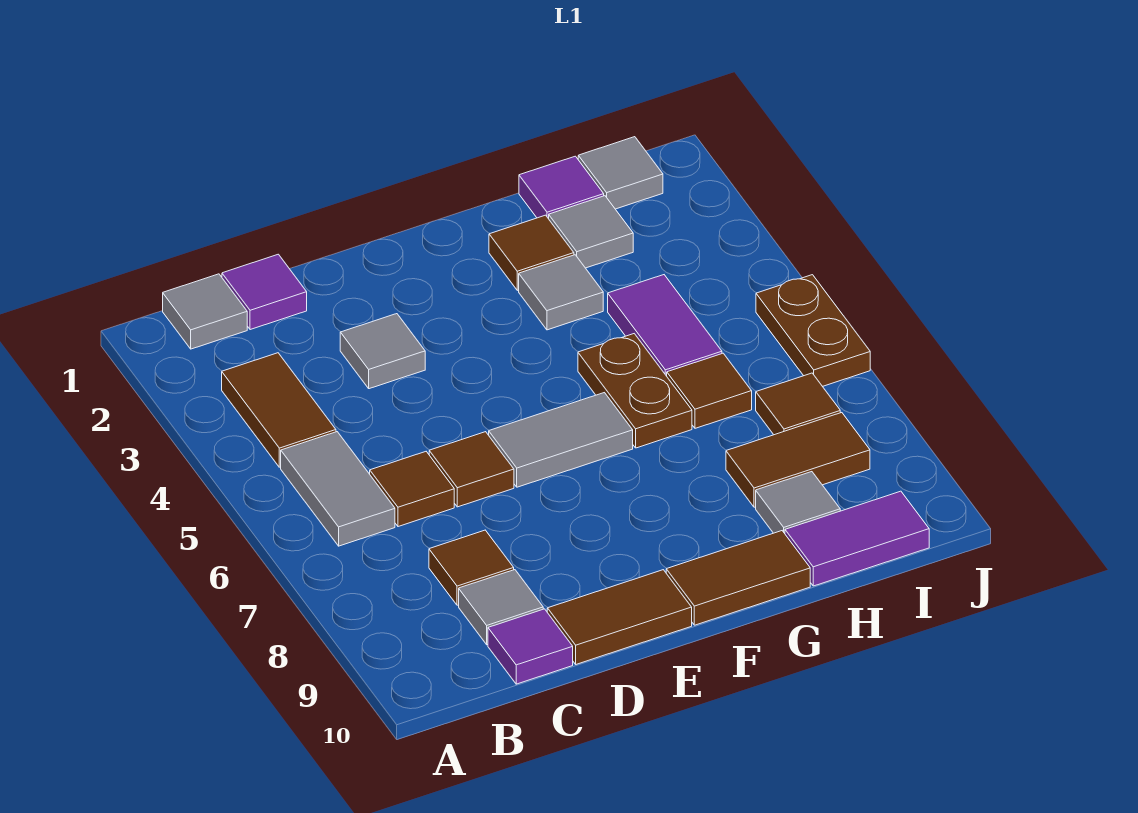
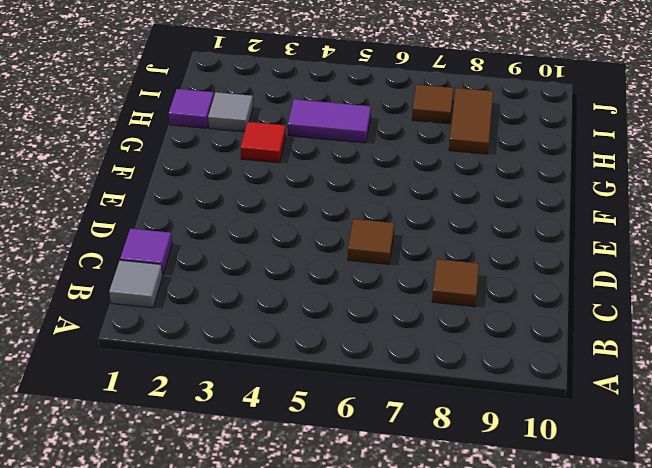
red tile G3 level 1 -> grey tile G3 level 1
none -> brown tile B3:B4 level 1
none -> grey tile B5:B6 level 1
none -> brown tile C6 level 1

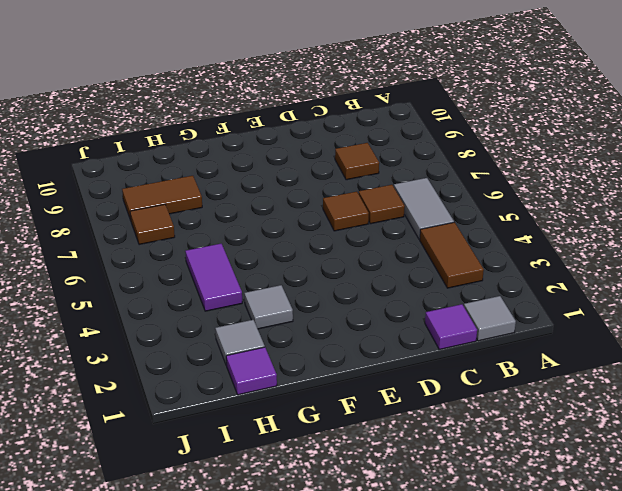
none -> grey tile C9 level 1
none -> purple tile C10 level 1
none -> grey tile D3 level 1

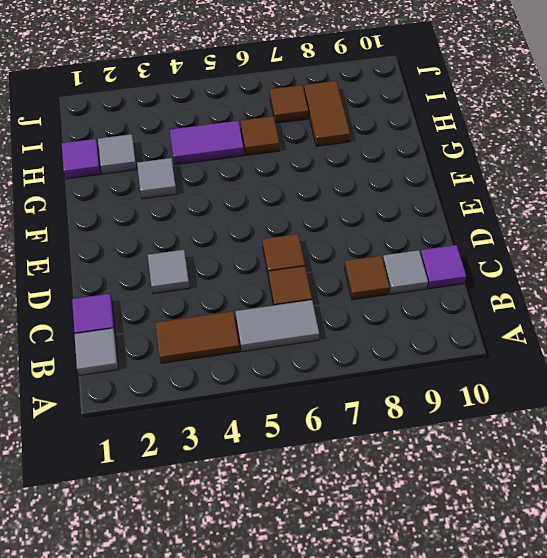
none -> brown tile D10:E10 level 1
none -> grey tile E6:F6 level 1
none -> brown tile F10:G10 level 1

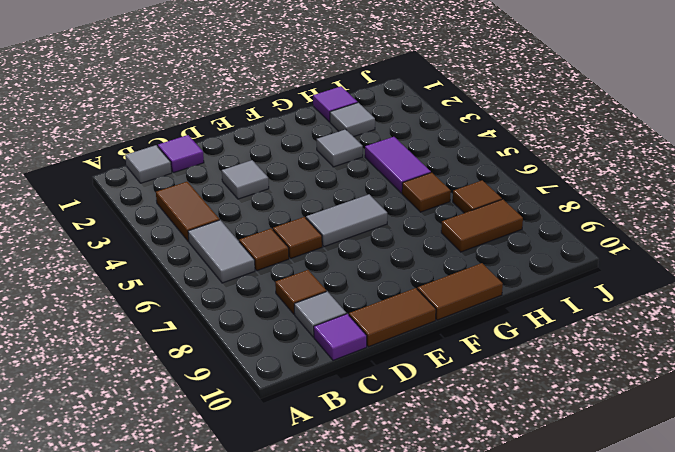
none -> brown tile G2 level 1
none -> brown plate G5:G6 level 1
none -> grey tile H9 level 1

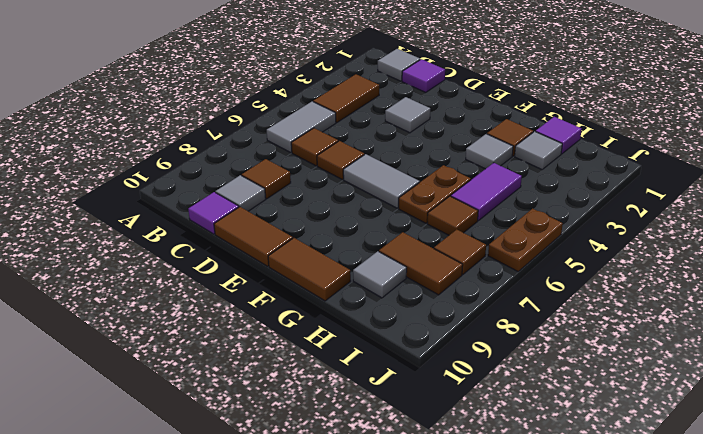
none -> purple tile H10:I10 level 1
none -> grey tile I1 level 1

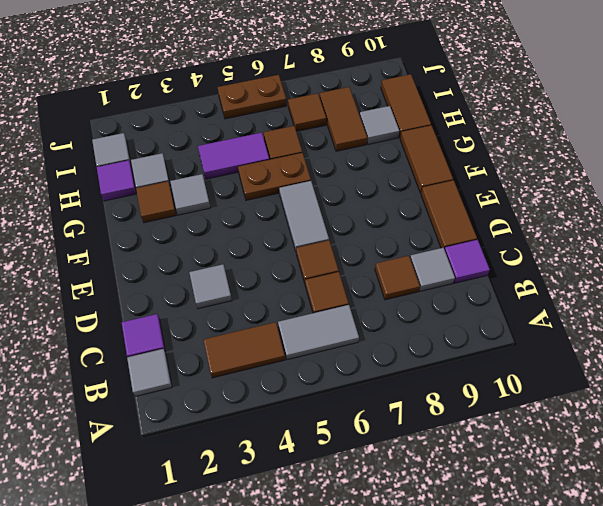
brown tile H10:I10 level 1 -> purple tile H10:I10 level 1

